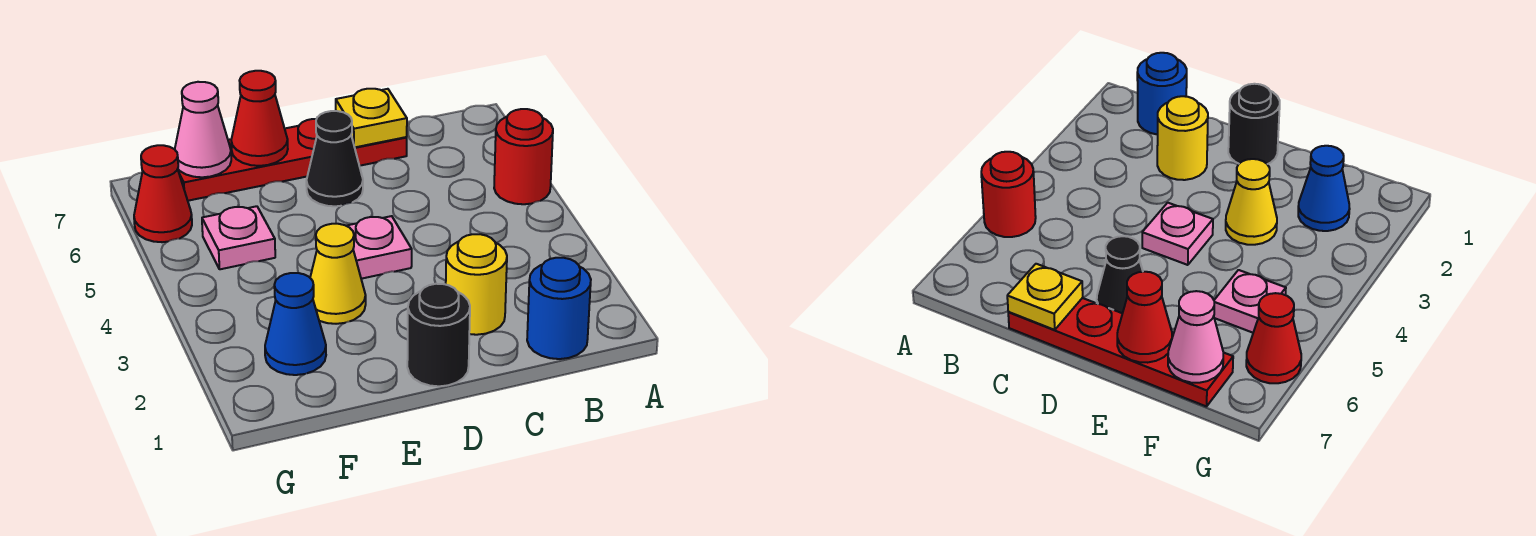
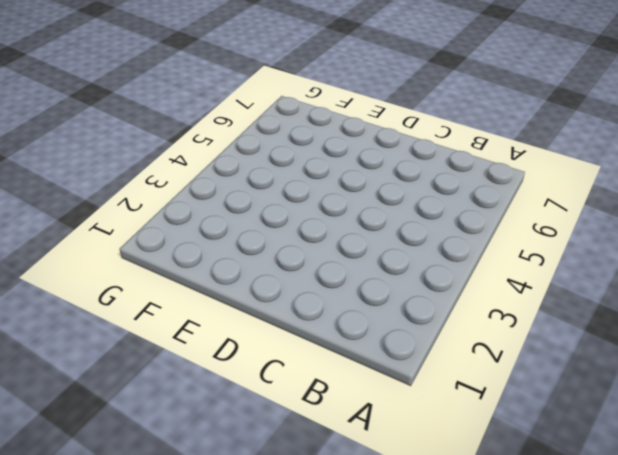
none -> red round brick A5 level 1
none -> blue round brick B1 level 1
none -> yellow round brick C2 level 1

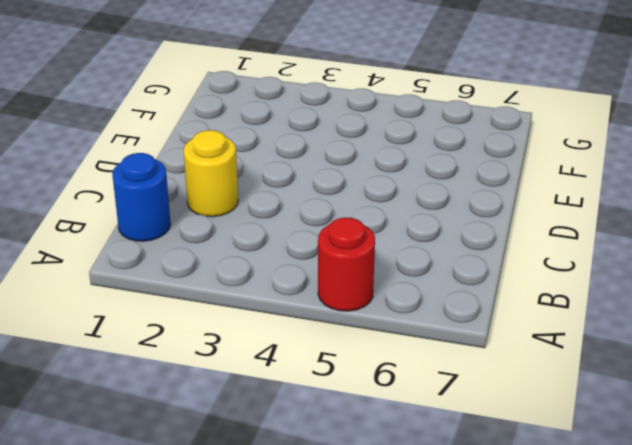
none -> red plate C7:F7 level 1
none -> black round brick D1 level 1
none -> pink plate D4 level 1

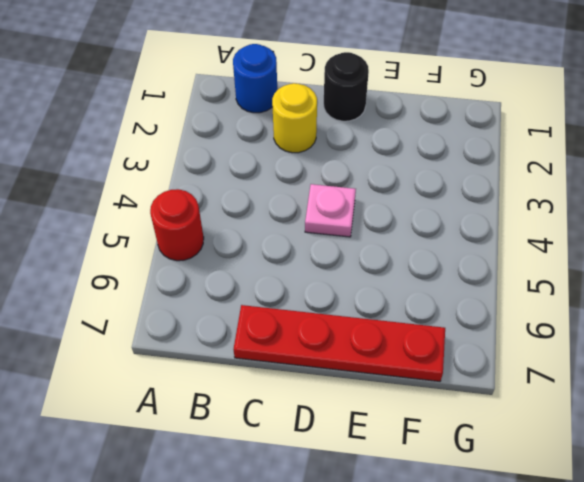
none -> black cone D6 level 1
none -> yellow cone E3 level 1
none -> blue cone F2 level 1

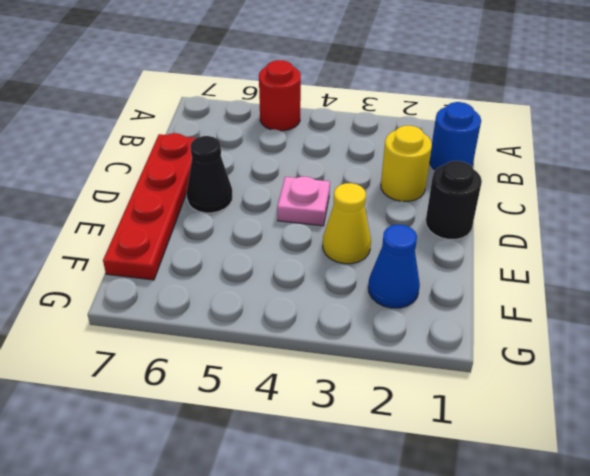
none -> pink plate F5 level 1
none -> red cone G6 level 1
none -> yellow plate C7 level 2

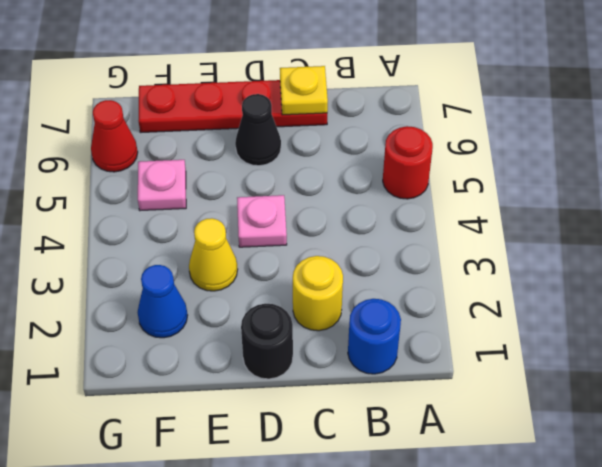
none -> red cone E7 level 2
none -> pink cone F7 level 2

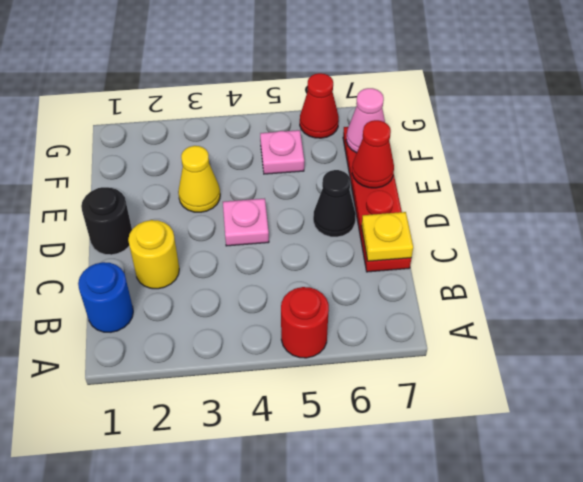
none -> blue cone F2 level 1

